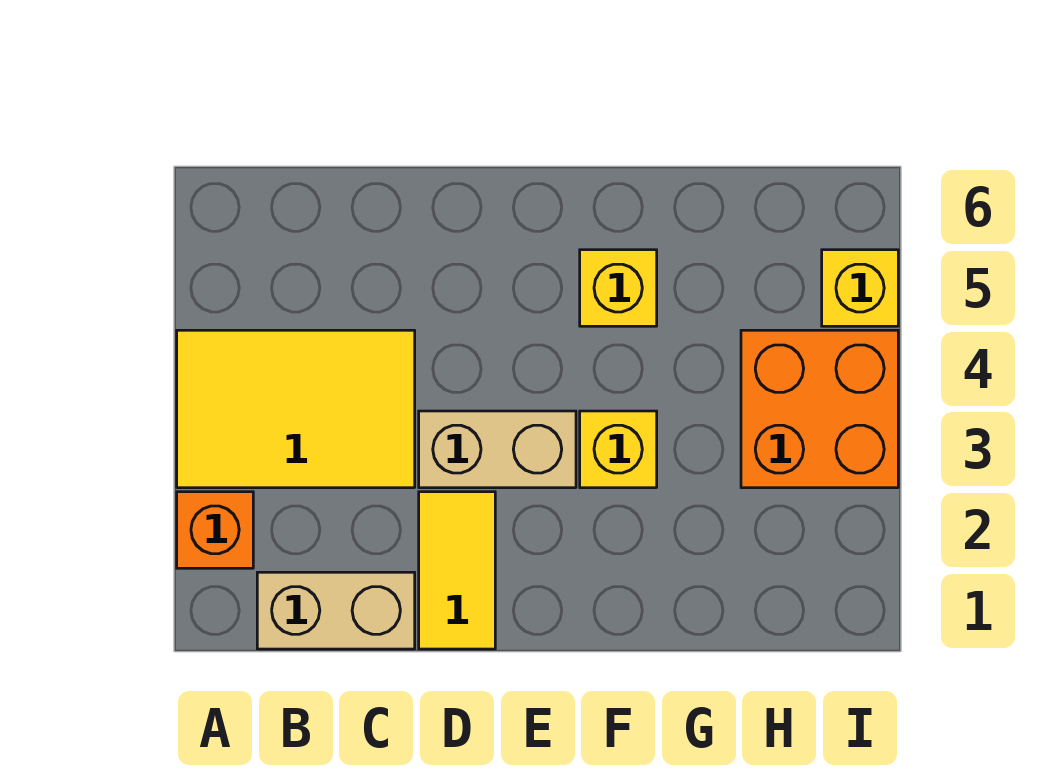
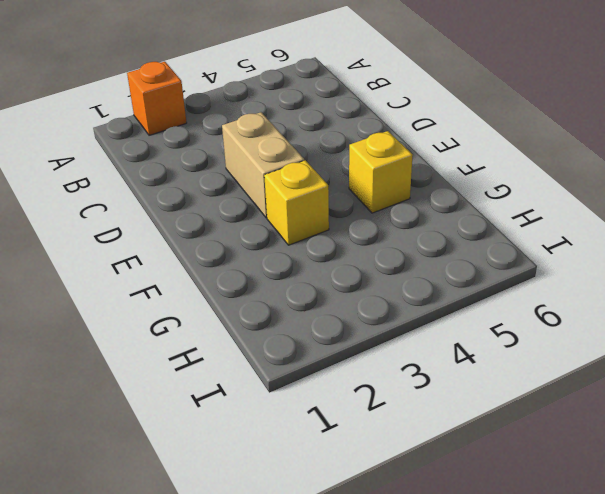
none -> yellow tile A3:C4 level 1
none -> tan brick B1:C1 level 1

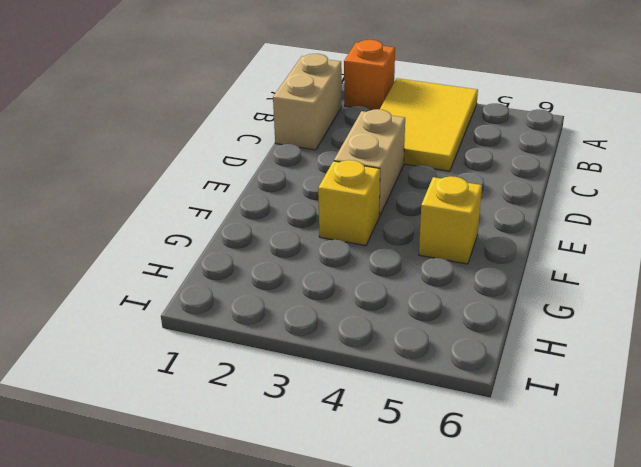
none -> yellow tile D1:D2 level 1
none -> orange brick H3:I4 level 1

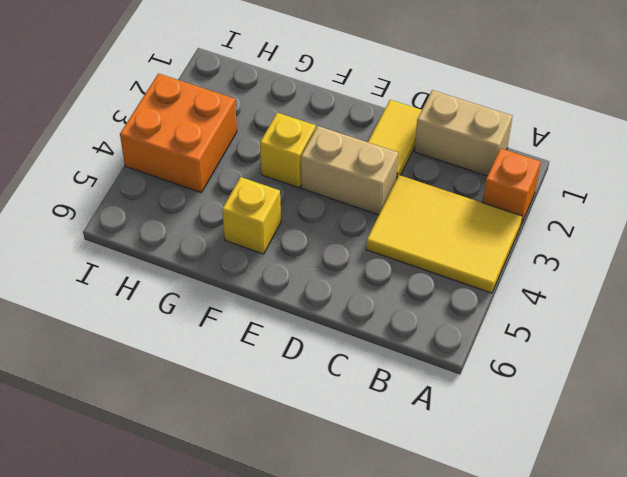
none -> yellow brick I5 level 1

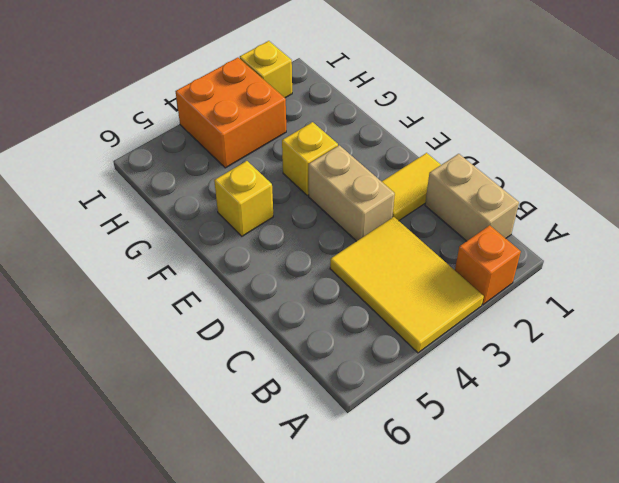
yellow brick I2 level 1 -> yellow brick I5 level 1

